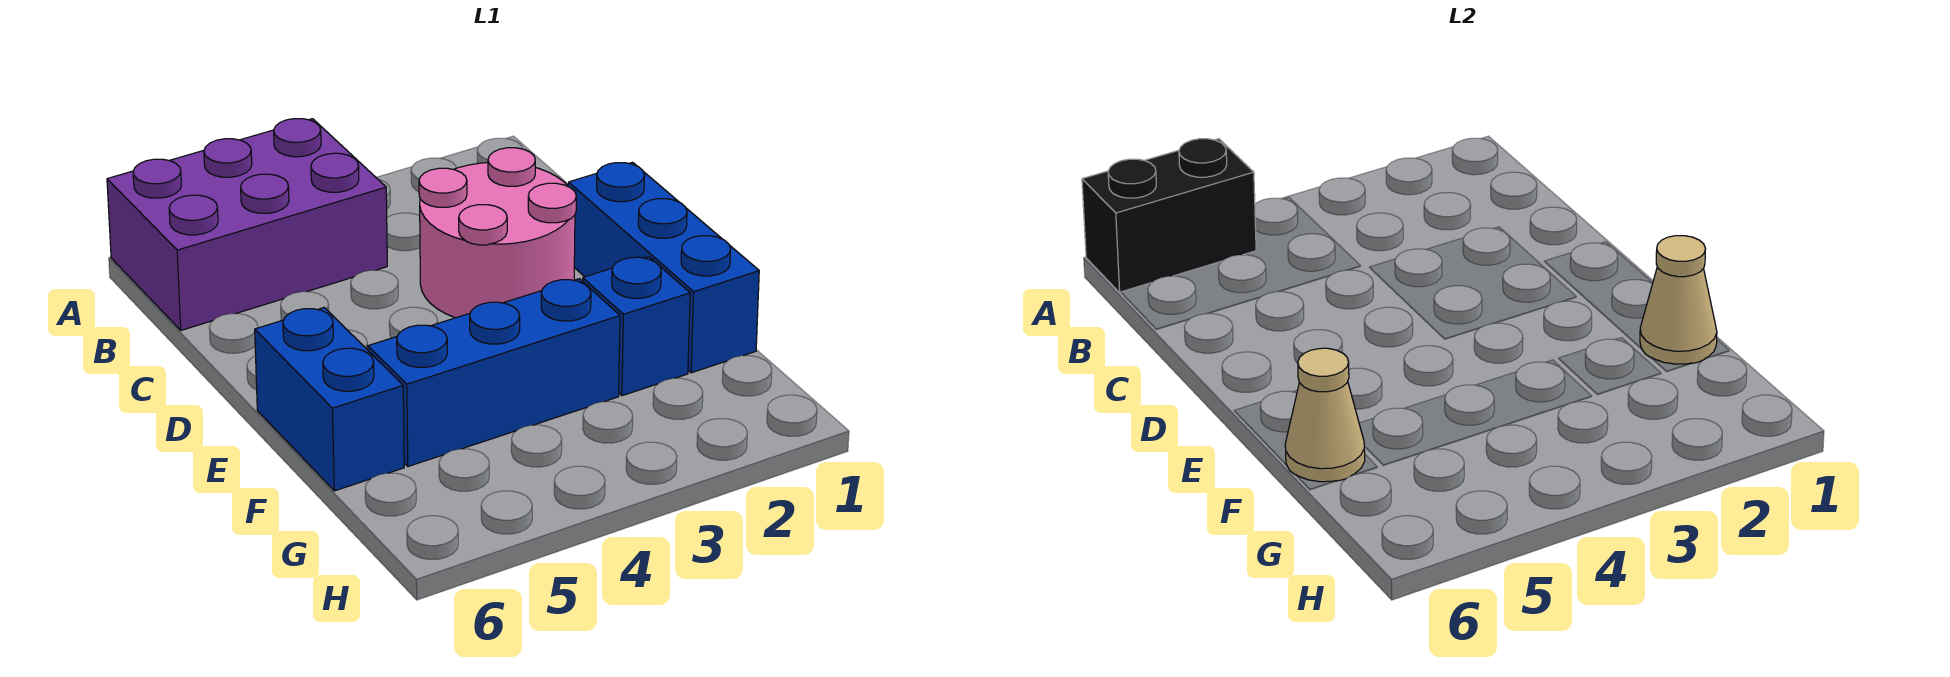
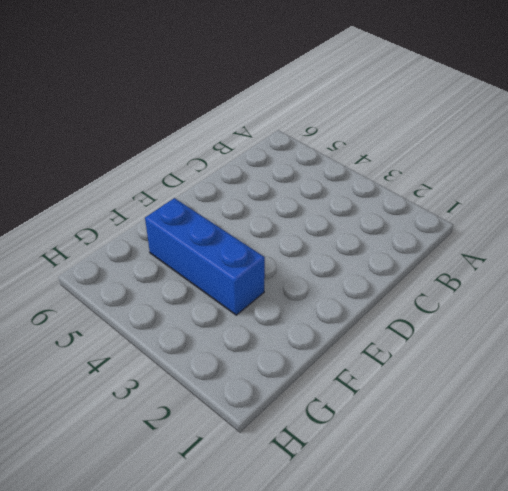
none -> purple brick A4:B6 level 1
none -> pink round brick C2:D3 level 1

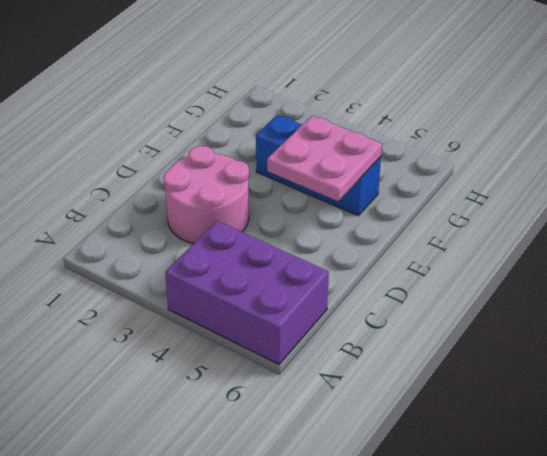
pink plate E4:F5 level 2 -> none
none -> blue brick D1:F1 level 1
none -> blue brick E6:F6 level 1

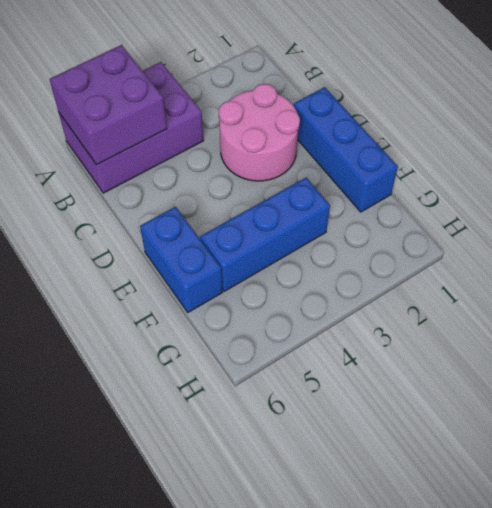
purple brick A5:B6 level 2 -> black brick A5:A6 level 2
none -> blue brick F2 level 1
none -> tan cone F1 level 2

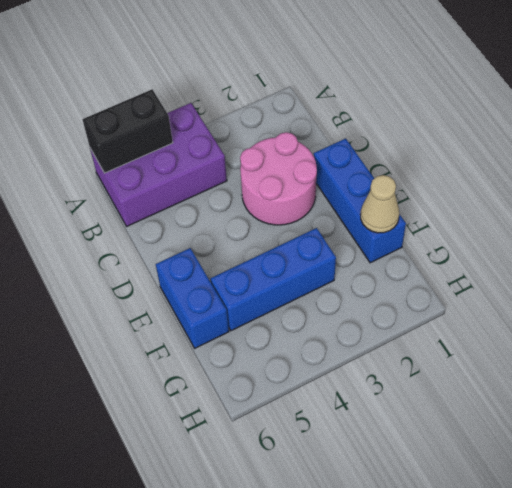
none -> blue brick F2 level 1
none -> tan cone F6 level 2

